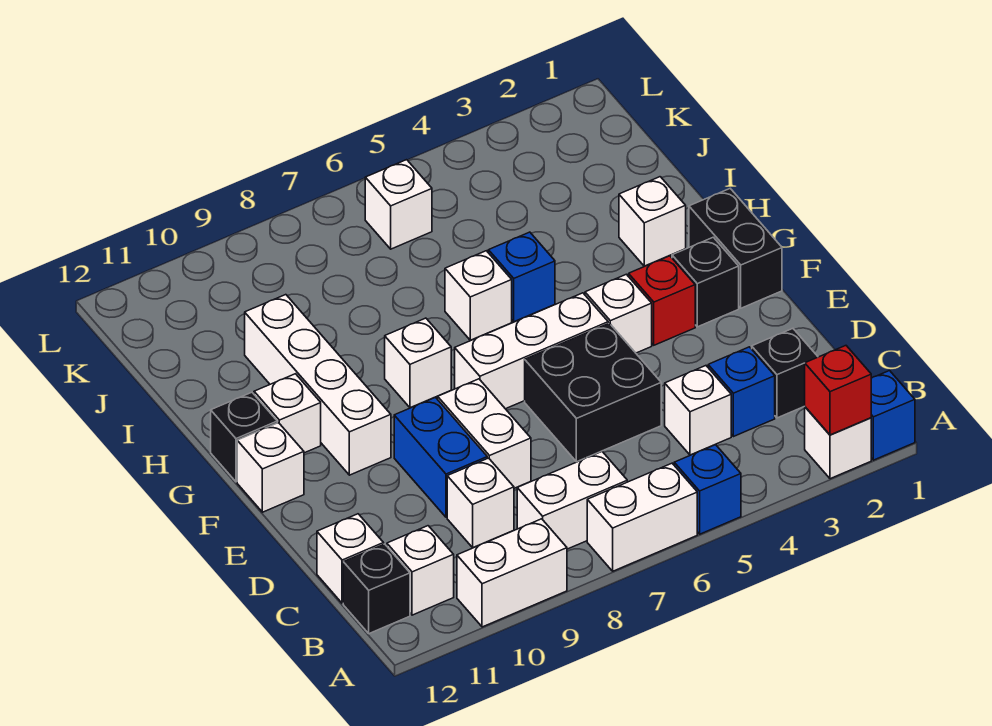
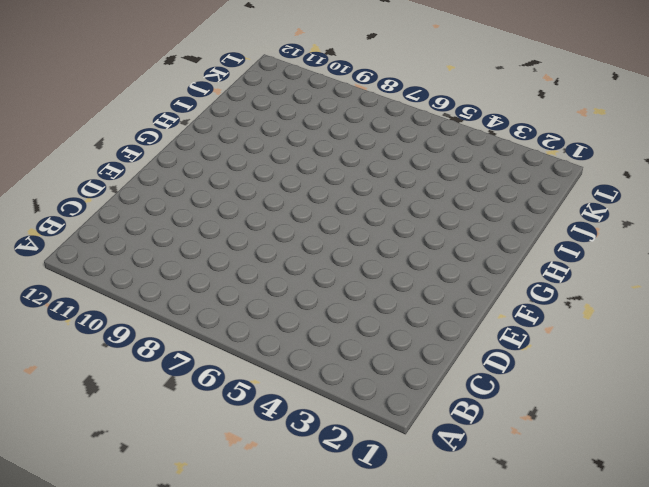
none -> blue brick A1 level 1
none -> white brick A2 level 1
none -> blue brick A5 level 1
none -> white brick A6:A7 level 1

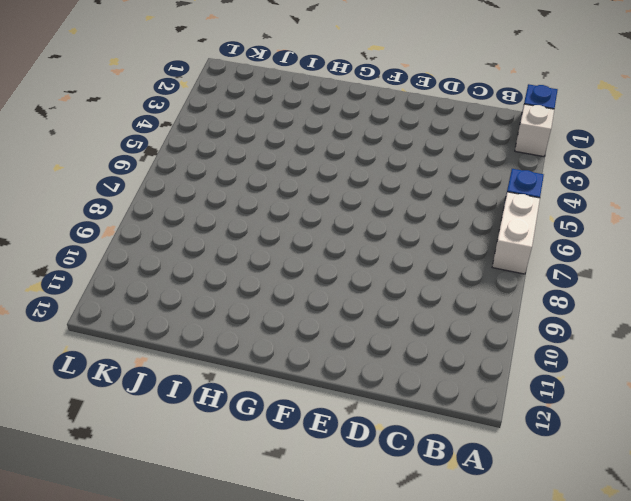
none -> white brick A9:A10 level 1
none -> white brick B7:B8 level 1
none -> white brick B11 level 1
none -> black brick B12 level 1

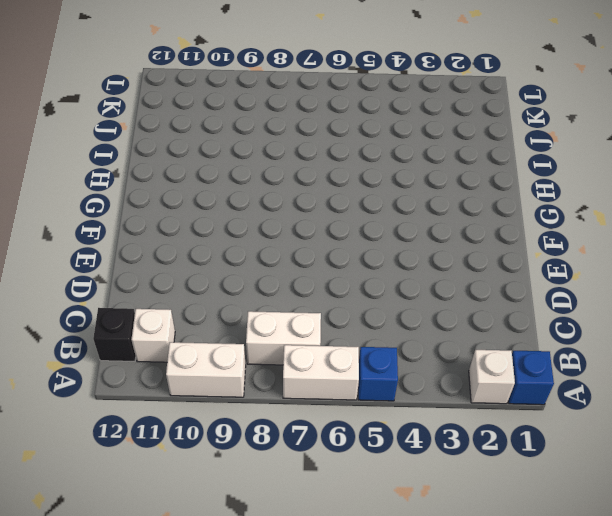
none -> black brick C2 level 1
none -> blue brick C3 level 1
none -> white brick C4 level 1
none -> white brick C9 level 1

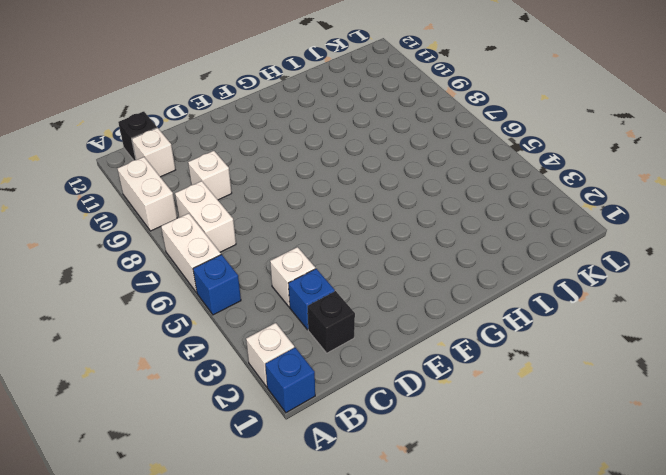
none -> white brick C12 level 1
none -> black brick D5:E6 level 1
none -> white brick D8:E8 level 1
none -> blue brick D9:E9 level 1

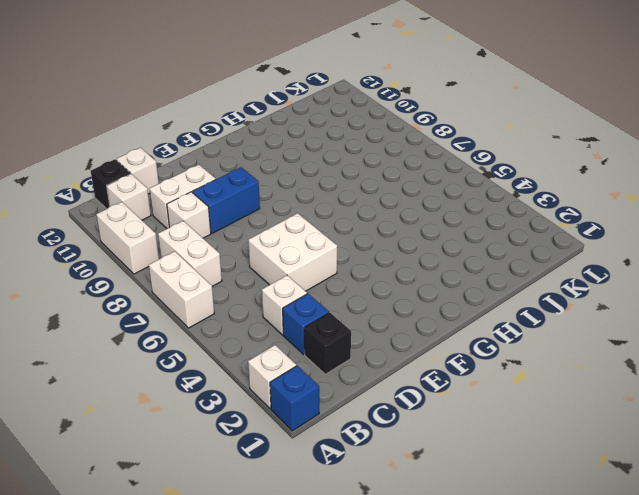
white brick C10:D10 level 1 -> white brick D8:E8 level 1
white brick D5:E6 level 1 -> black brick D5:E6 level 1
none -> blue brick A5 level 1
none -> black brick F1:G1 level 1
none -> black brick F2 level 1
none -> red brick F3 level 1

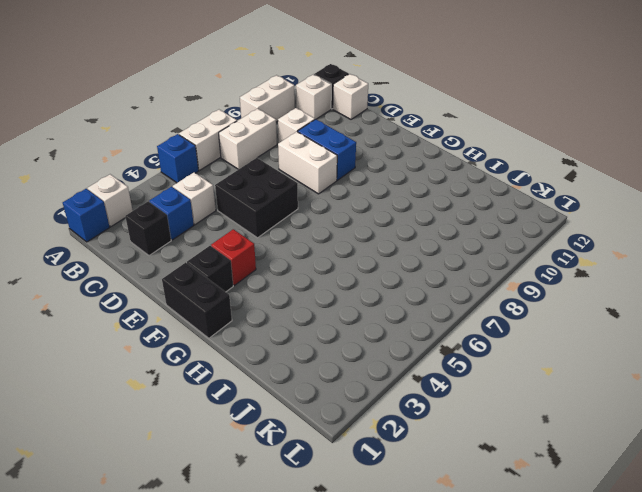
none -> white brick F4 level 1
none -> white brick F5:F7 level 1
none -> white brick F10:I10 level 1
none -> white brick F12 level 1

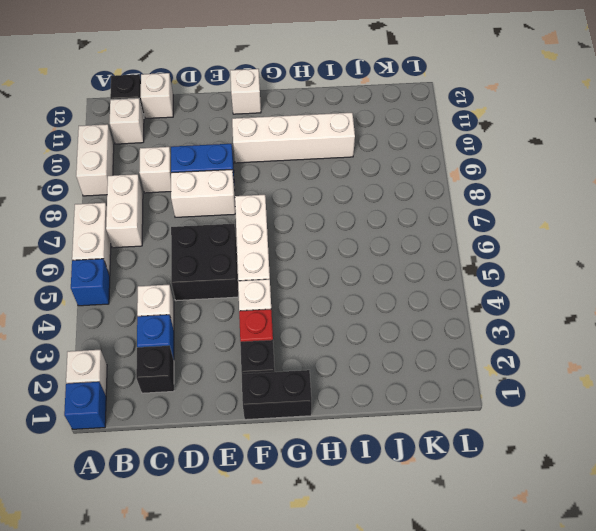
none -> white brick G8 level 1
none -> white brick G11 level 1
none -> black brick G12 level 1
none -> white brick H2 level 1

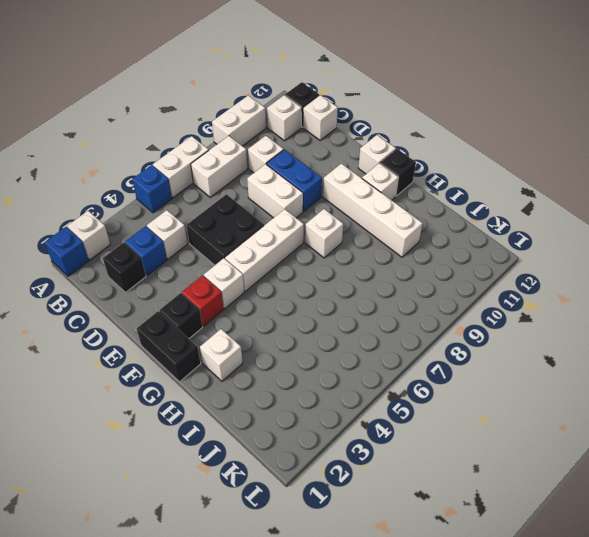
none -> blue brick H5 level 1
none -> white brick H6 level 1
none -> white brick K6 level 1
none -> red brick A2 level 2

